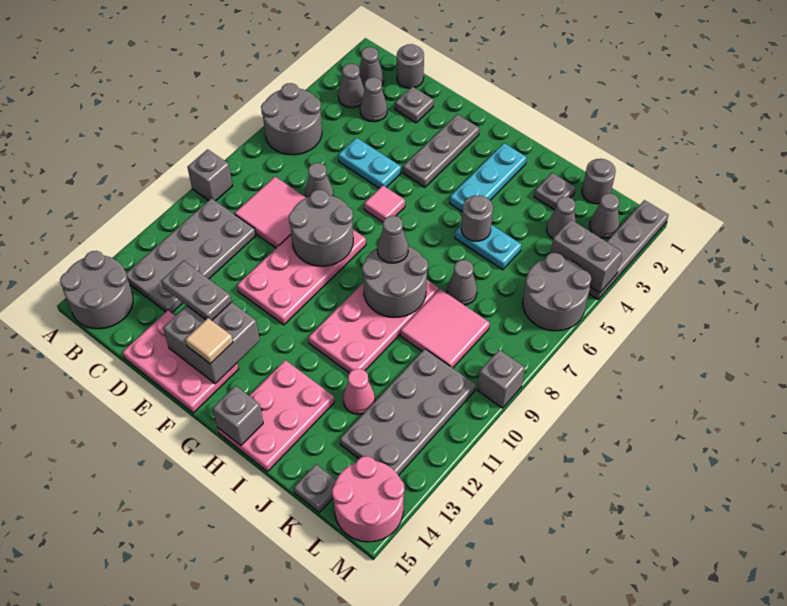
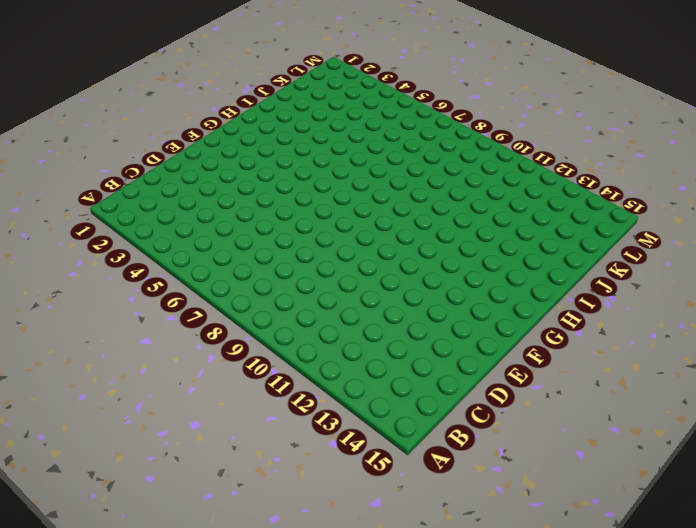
none -> grey round brick A5:B6 level 1
none -> grey brick A9 level 1
none -> grey round brick A14:B15 level 1
none -> grey cone B2 level 1

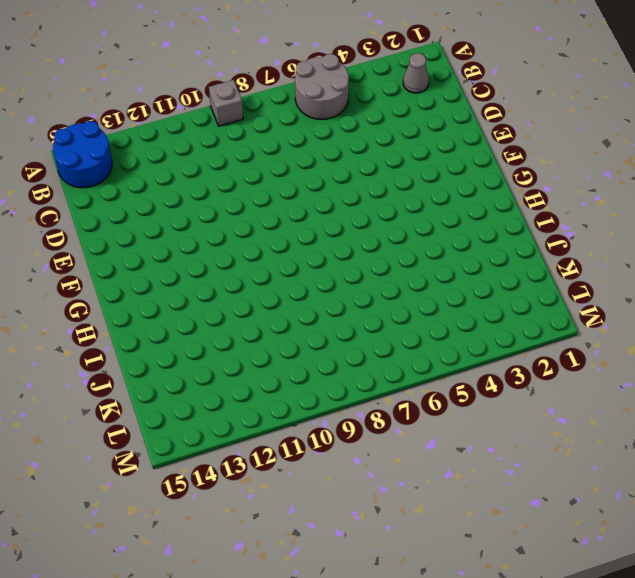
blue round brick A14:B15 level 1 -> grey round brick A14:B15 level 1
none -> grey cone B3 level 1
none -> grey plate B10:C13 level 1
none -> grey round brick C1 level 1
none -> grey cone C3 level 1

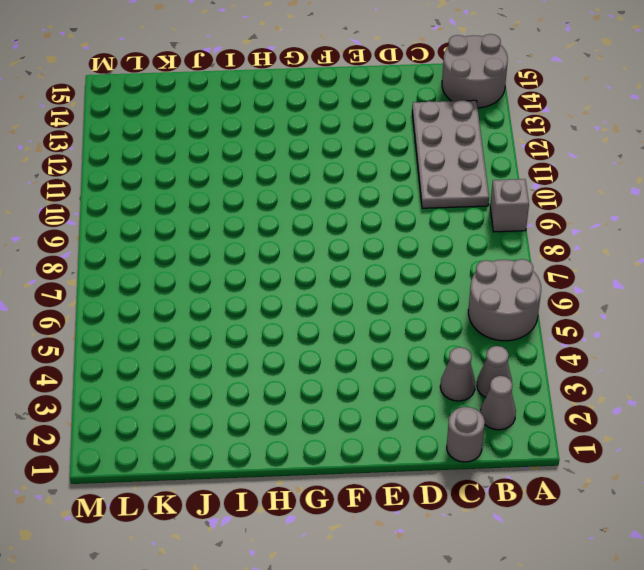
none -> pink tile C8:D9 level 1
none -> grey plate D2 level 1
none -> cyan plate D5:E5 level 1
none -> grey cone D7 level 1

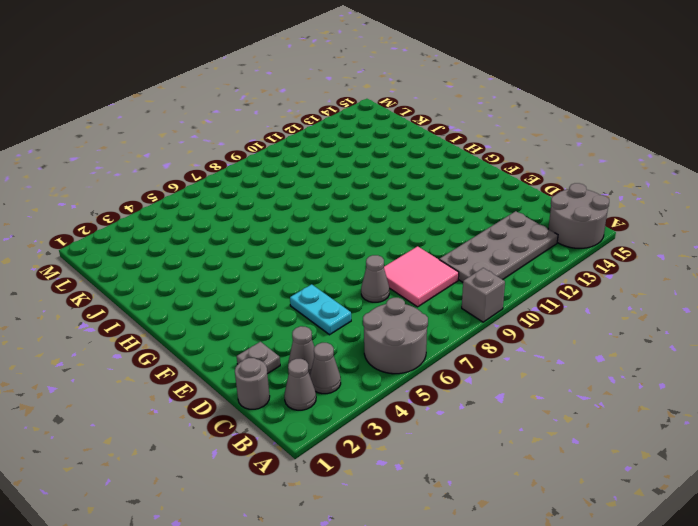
none -> pink plate D14:F15 level 1
none -> pink plate E8:F11 level 1
none -> grey plate F2:F4 level 1
none -> pink tile F6 level 1

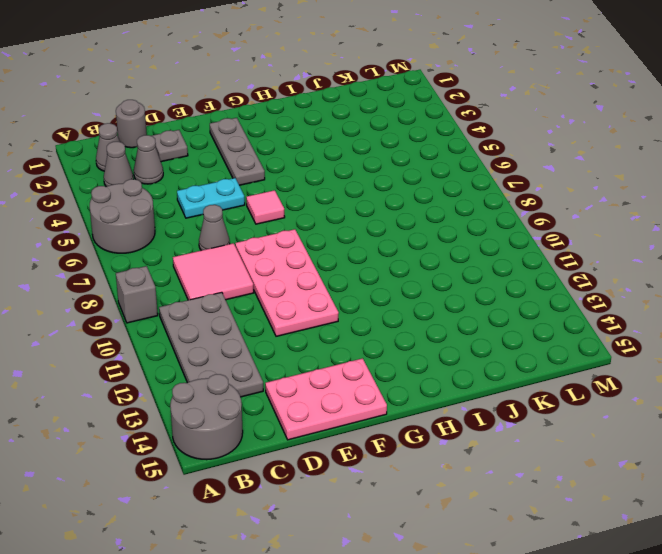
none -> cyan plate H2:H4 level 1
none -> pink plate H8:I11 level 1
none -> pink plate H13:I15 level 1
none -> cyan plate I5:J5 level 1

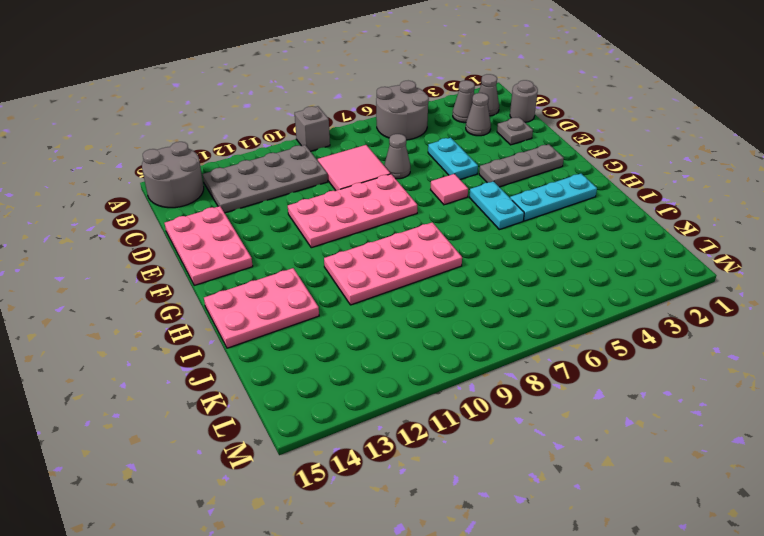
cyan plate G5:H5 level 1 -> cyan plate I5:J5 level 1
none -> grey plate J2 level 1
none -> grey cone J7 level 1
none -> pink tile J8:K9 level 1
none -> pink cone J12 level 1

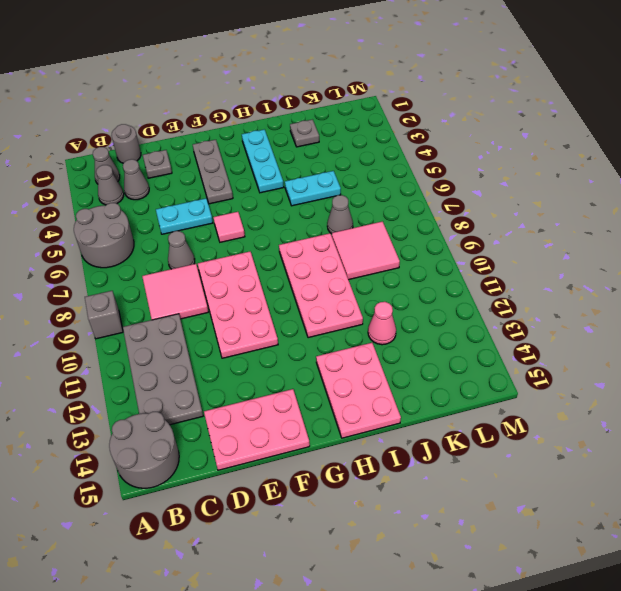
none -> grey round brick K1 level 1
none -> grey cone K3 level 1
none -> grey plate K10:L13 level 1
none -> grey plate K15 level 1

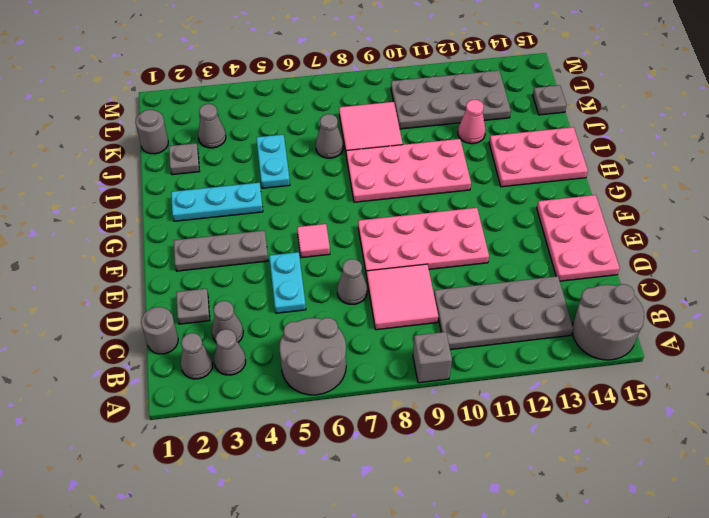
none -> grey cone L2 level 1
none -> grey round brick L5:M6 level 1
none -> pink round brick L14:M15 level 1
none -> grey plate M1:M4 level 1

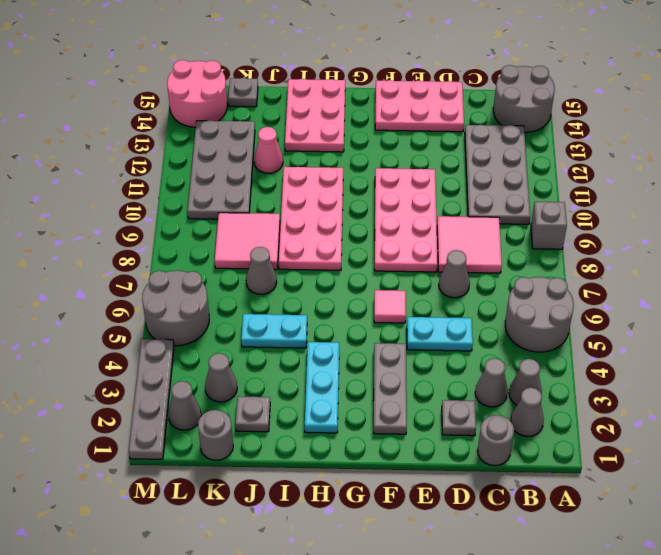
none -> grey brick M9 level 1
none -> grey round brick E8:F9 level 2
none -> grey brick E13:F14 level 2
none -> grey round brick H8:I9 level 2

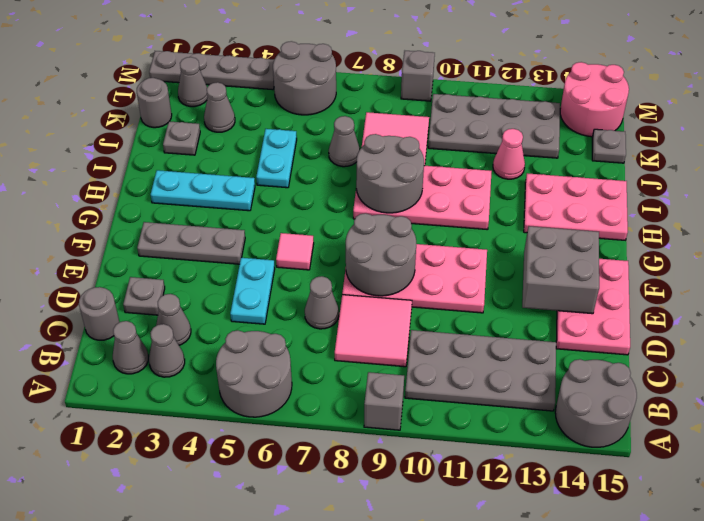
none -> grey brick H15 level 2
none -> grey round brick I5 level 2
none -> grey brick L4:M4 level 2
none -> grey plate D13:E13 level 3

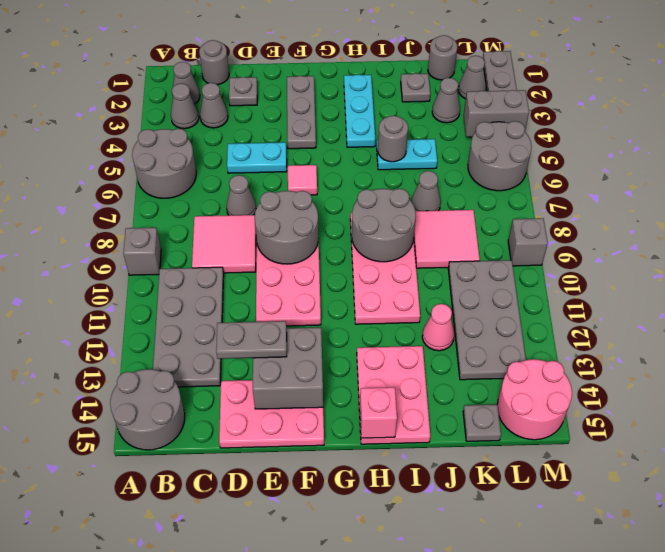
pink brick H15 level 2 -> grey brick H15 level 2
none -> tan tile F14 level 3
none -> grey cone H8 level 3

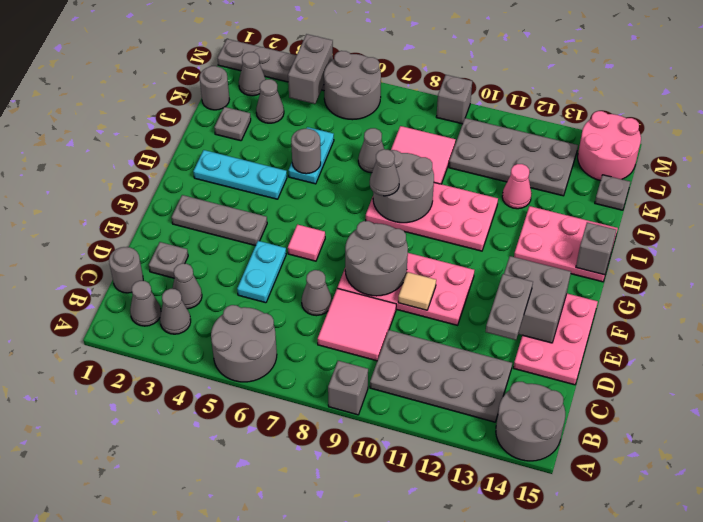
tan tile E10 level 2 -> tan tile F14 level 3

